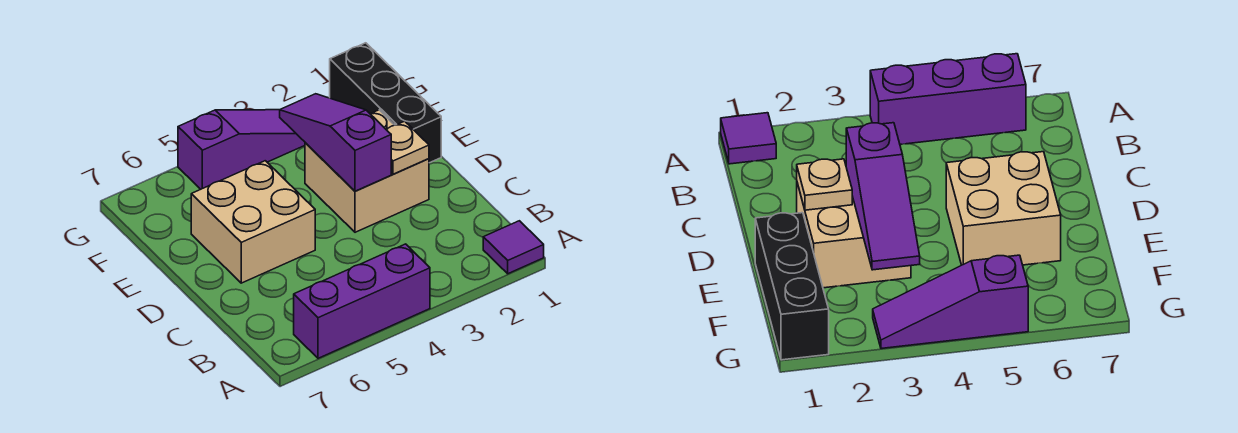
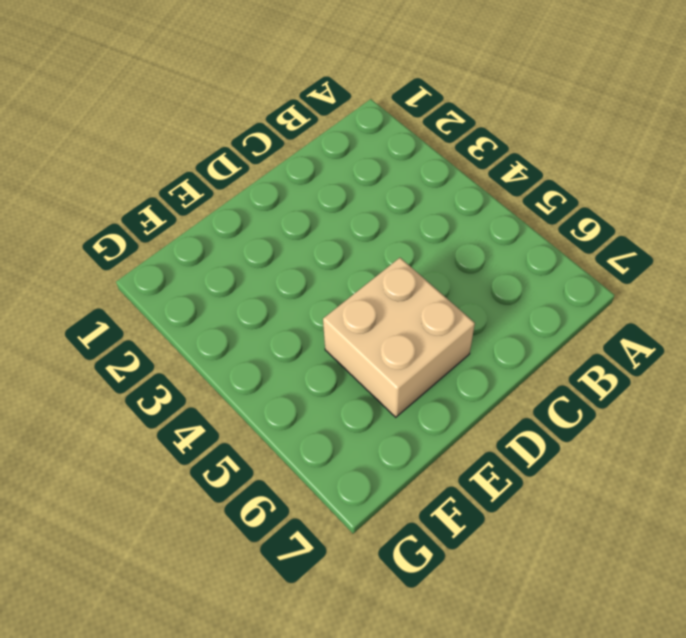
none -> purple tile A1 level 1
none -> purple brick A4:A6 level 1

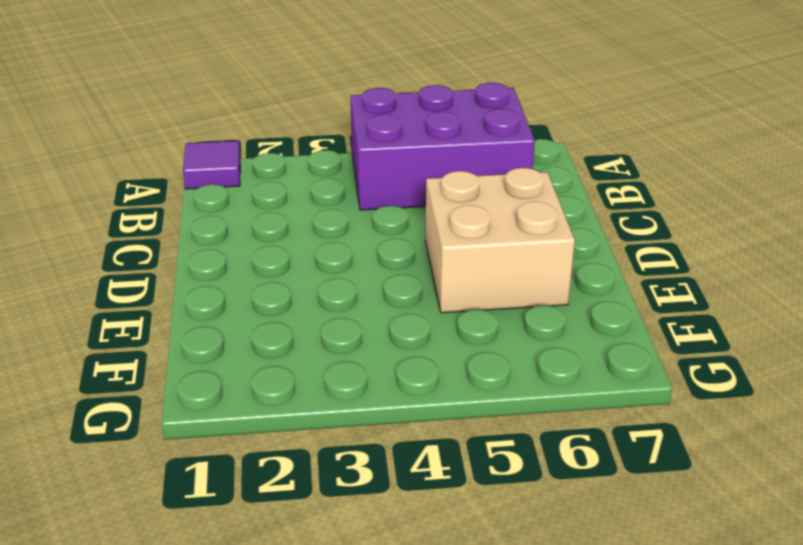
purple brick A4:B6 level 1 -> purple brick A4:A6 level 1
none -> tan brick D2:E3 level 1
none -> black brick E1:G1 level 1

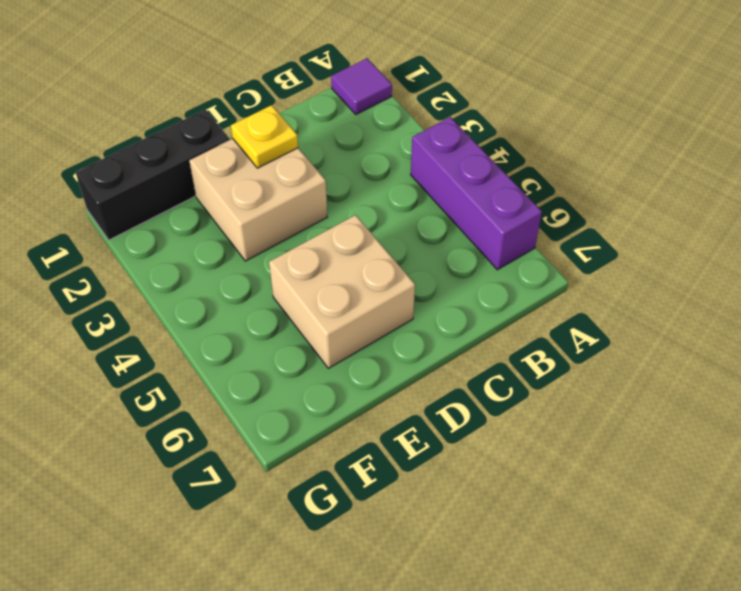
yellow plate D2 level 2 -> tan plate D2 level 2
none -> purple slope G3:G5 level 1 top 5
none -> purple slope D3:F3 level 2 top D

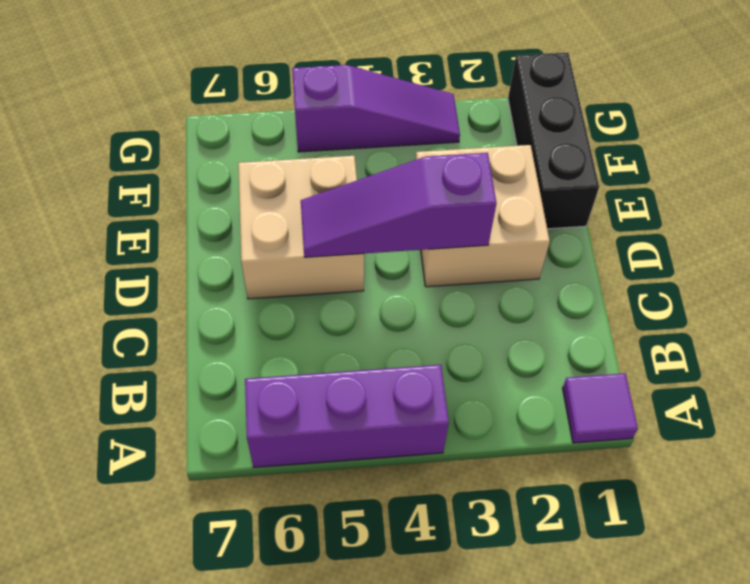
purple slope D3:D5 level 2 top 3 -> purple slope D3:F3 level 2 top D
none -> tan plate D2 level 2

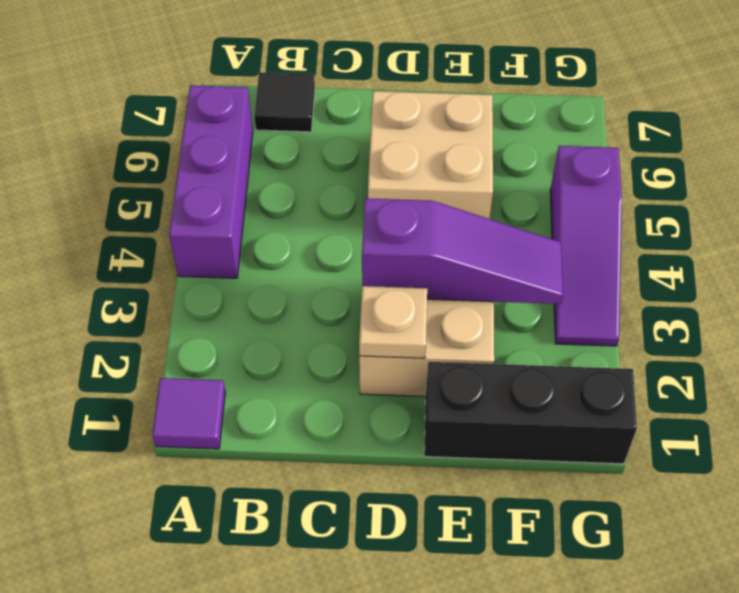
black tile B7 level 1 -> none

